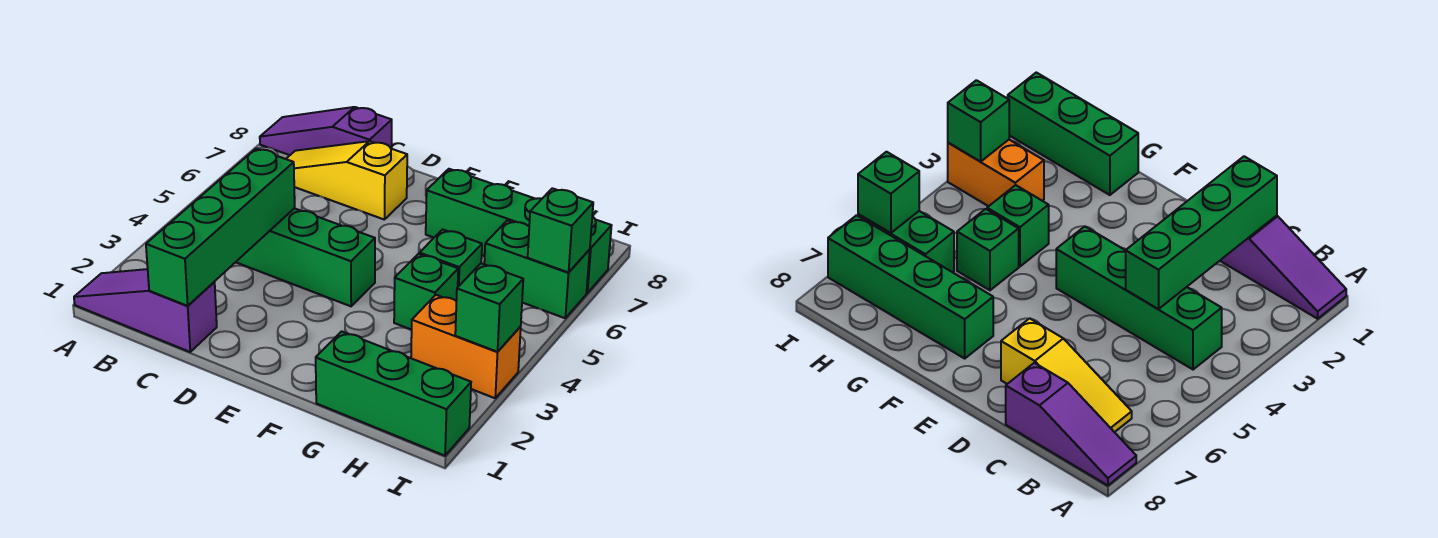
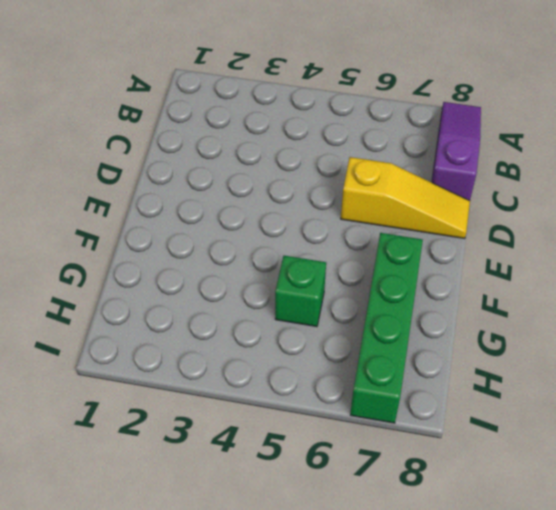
yellow slope D6:D8 level 1 top 6 -> yellow slope B7:D7 level 1 top D
none -> purple slope A1:C1 level 1 top C
none -> green brick B4:E4 level 1
none -> green brick G1:I1 level 1

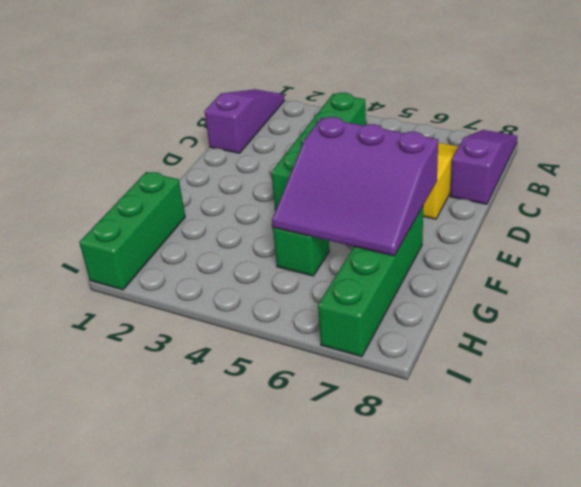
purple slope E5:G7 level 2 top E -> none
none -> green brick G4 level 1
none -> orange brick H3:I3 level 1
none -> green brick H6:I6 level 1

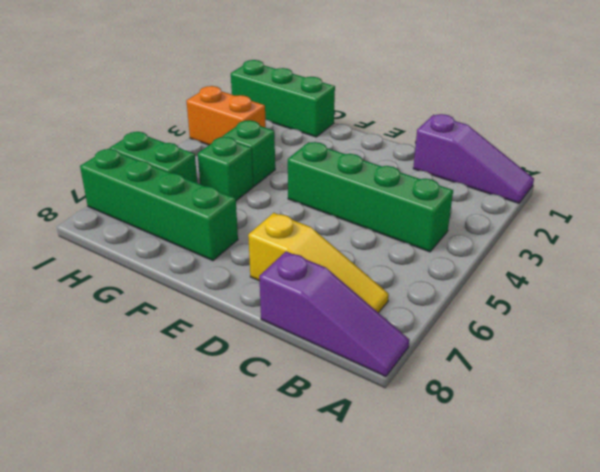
none -> green brick C1:C4 level 2
none -> green brick I3 level 2
none -> green brick I6 level 2

